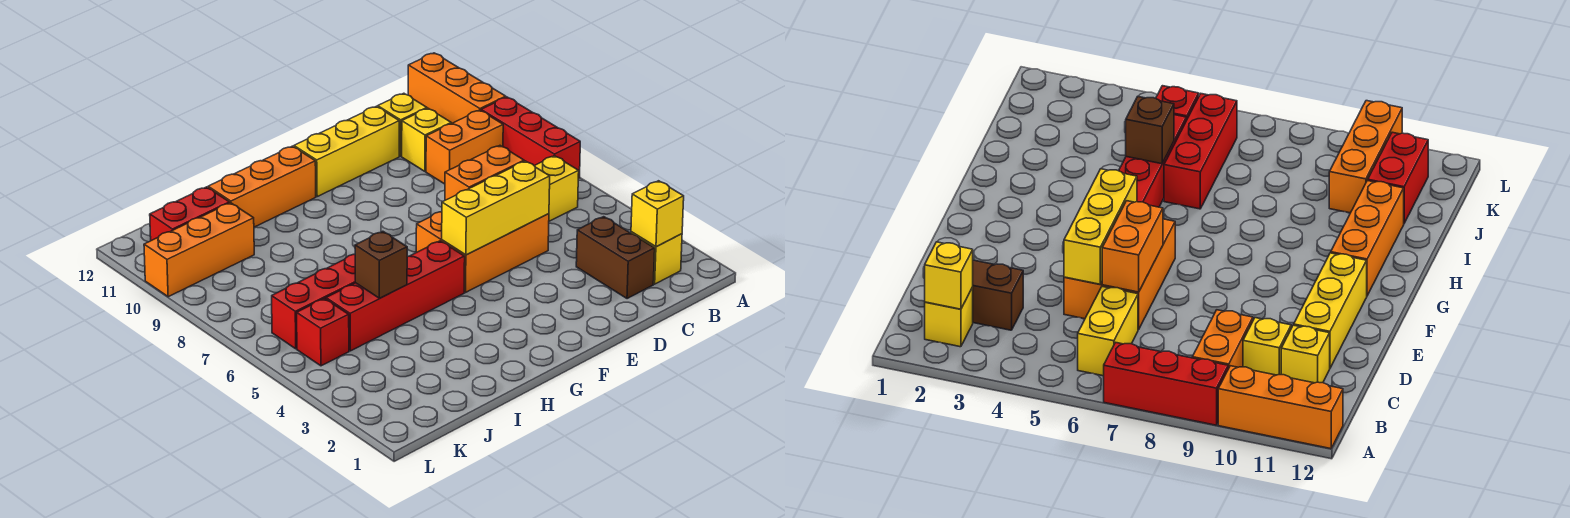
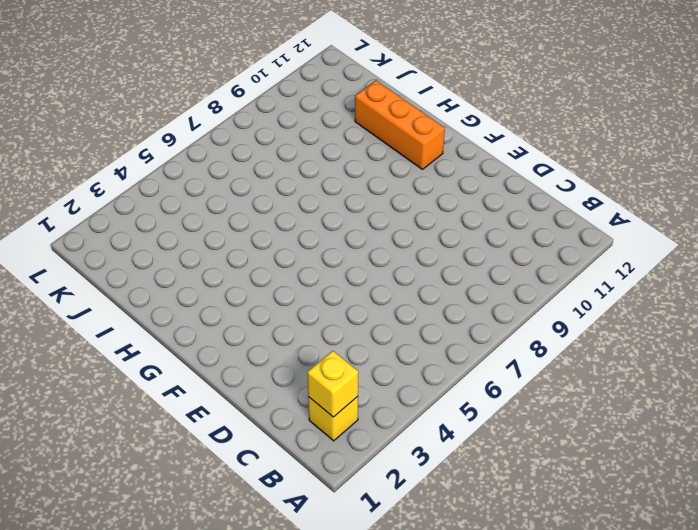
none -> red brick A7:A9 level 1
none -> orange brick A10:A12 level 1
none -> yellow brick B6:C6 level 1

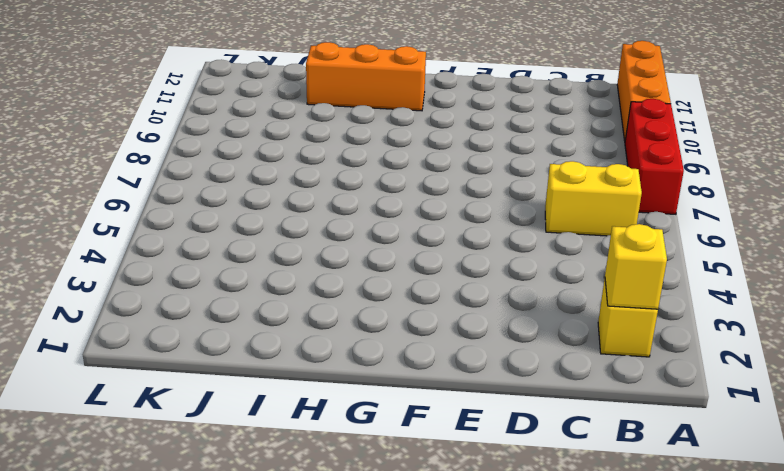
none -> orange brick B9:C9 level 1
none -> brown brick C2:C3 level 1
none -> yellow brick C10 level 1

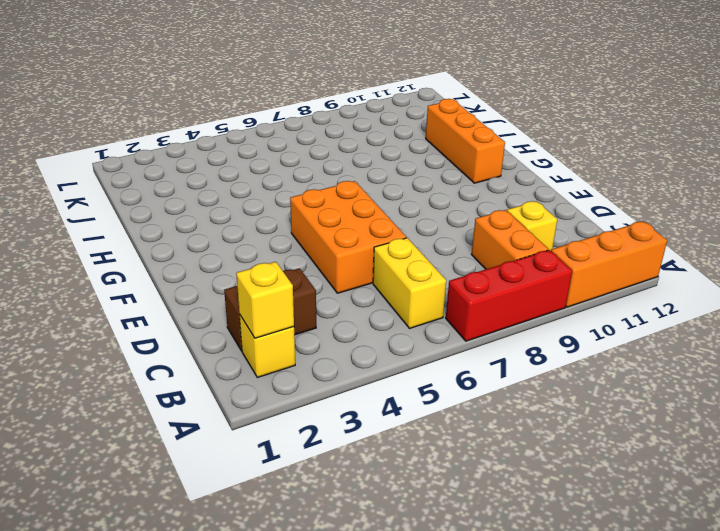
none -> yellow brick C11 level 1
none -> yellow brick D11:F11 level 1
none -> red brick G5:J5 level 1

